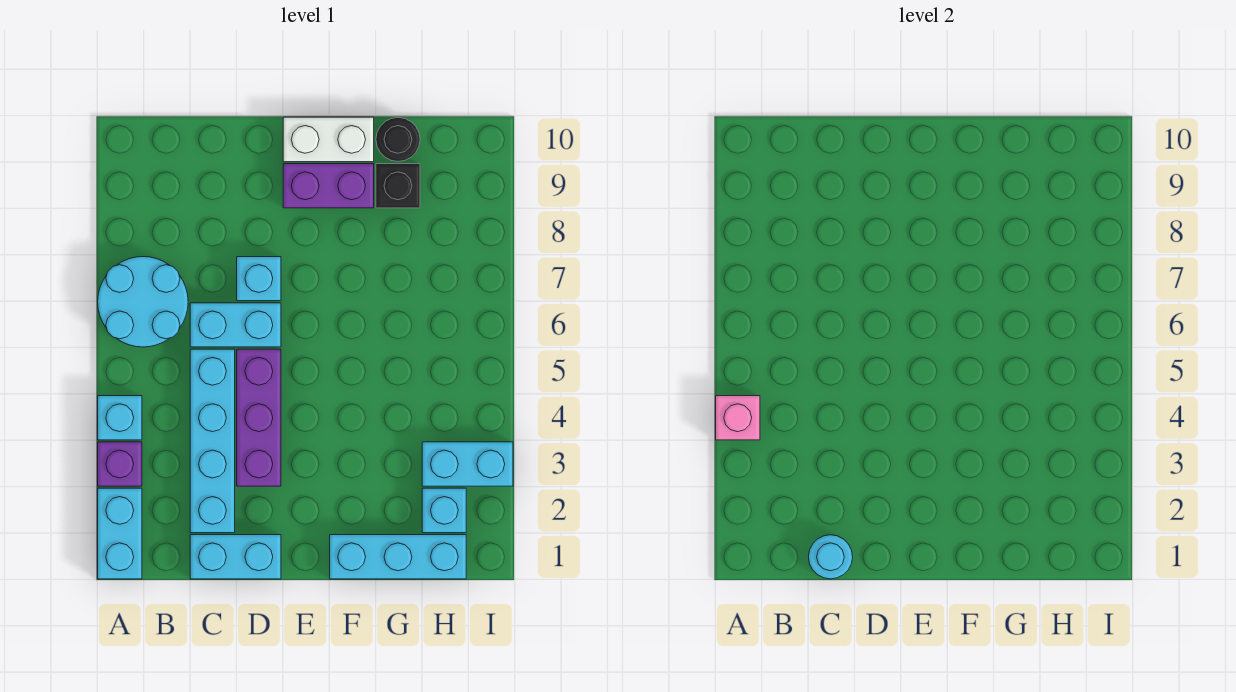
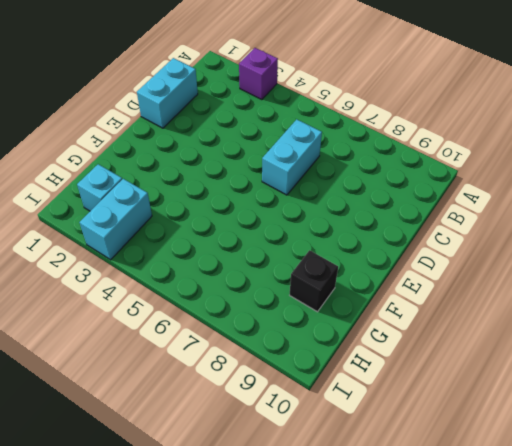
none -> cyan brick A1:A2 level 1
none -> cyan brick A4 level 1
none -> cyan round brick A6:B7 level 1

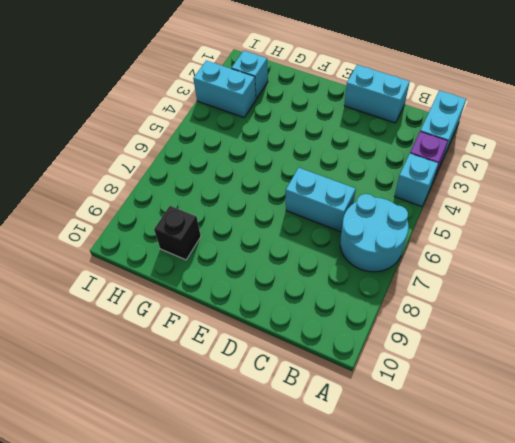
none -> cyan brick C2:C5 level 1
none -> purple brick D3:D5 level 1
none -> cyan brick D7 level 1

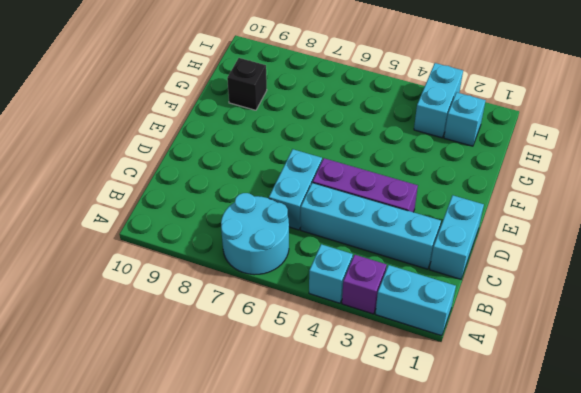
none -> cyan brick D7 level 1
none -> purple brick E9:F9 level 1
none -> white brick E10:F10 level 1

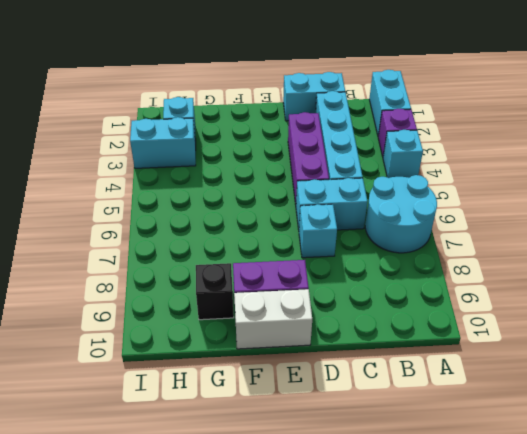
none -> cyan brick F1:H1 level 1
none -> black round brick G10 level 1
none -> pink brick A4 level 2

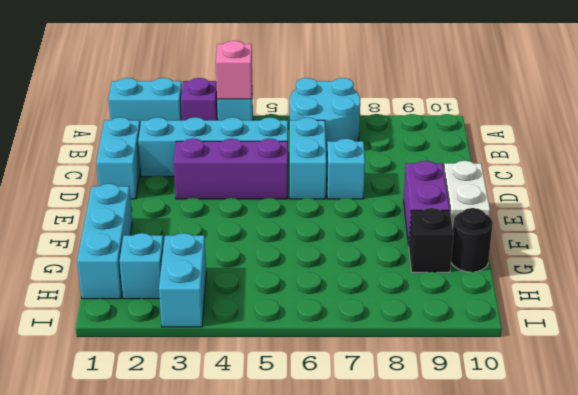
none -> cyan round brick C1 level 2

